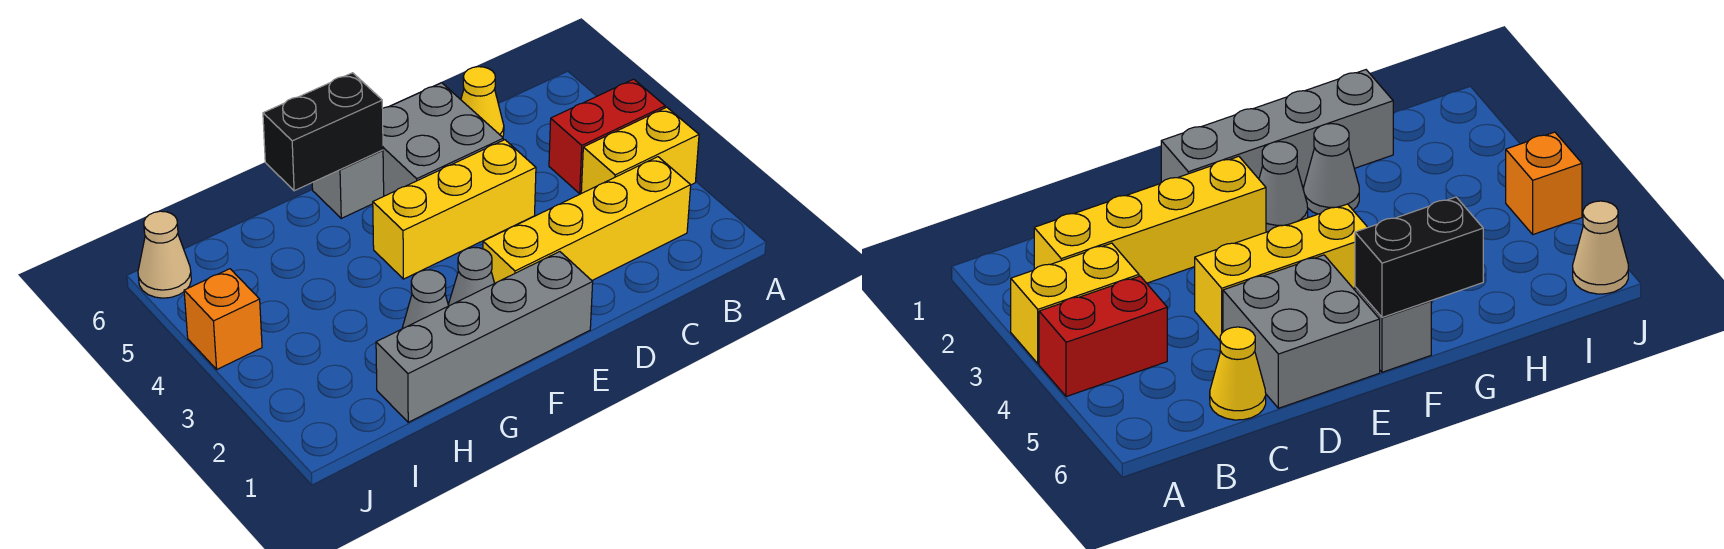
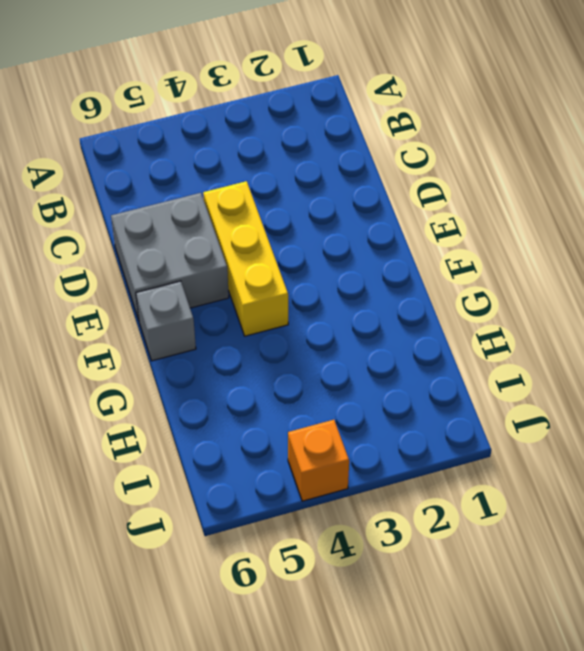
none -> yellow brick A3:B3 level 1
none -> red brick A4:B4 level 1
none -> yellow brick B2:E2 level 1

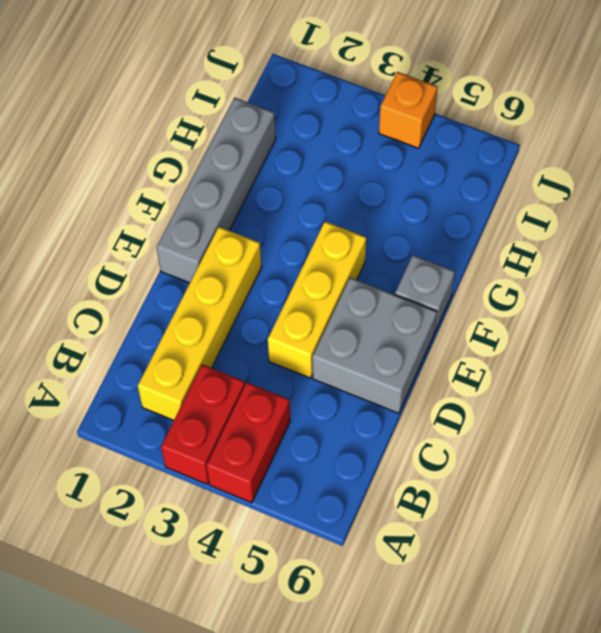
red brick A3:B3 level 1 -> yellow brick A3:B3 level 1
none -> yellow cone C6 level 1
none -> grey cone F2 level 1
none -> grey cone G2 level 1

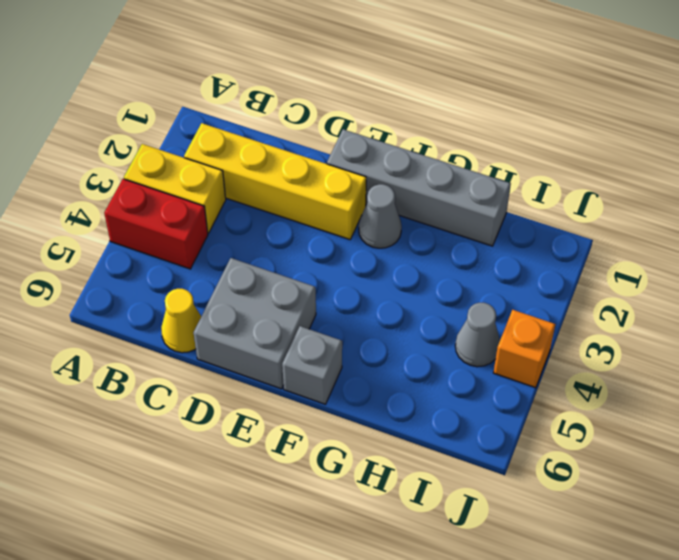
grey cone I4 level 1 -> grey cone G2 level 1
none -> yellow brick D4:F4 level 1
none -> tan cone J6 level 1
none -> black brick F6:G6 level 2

